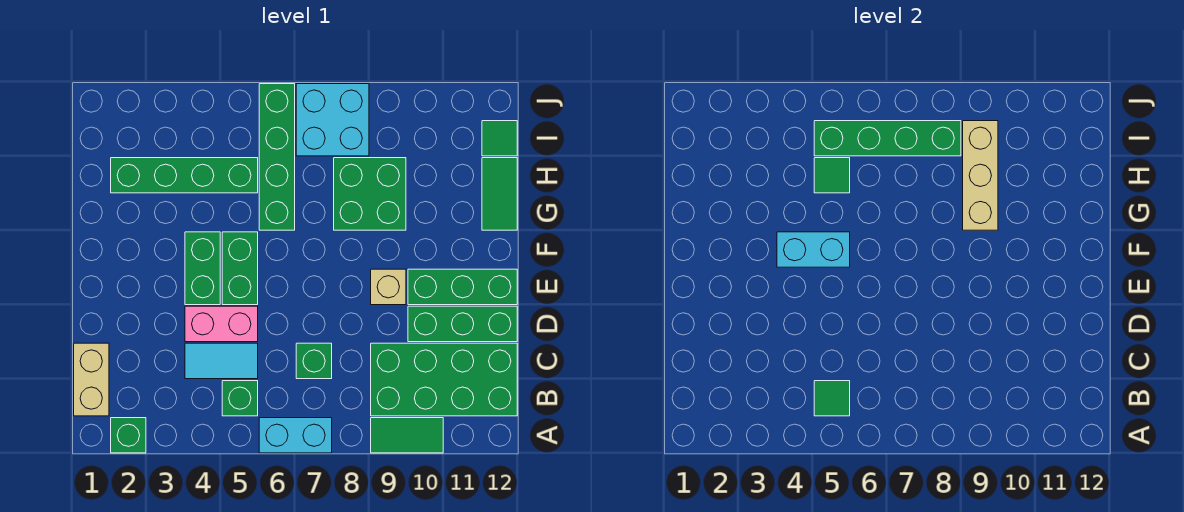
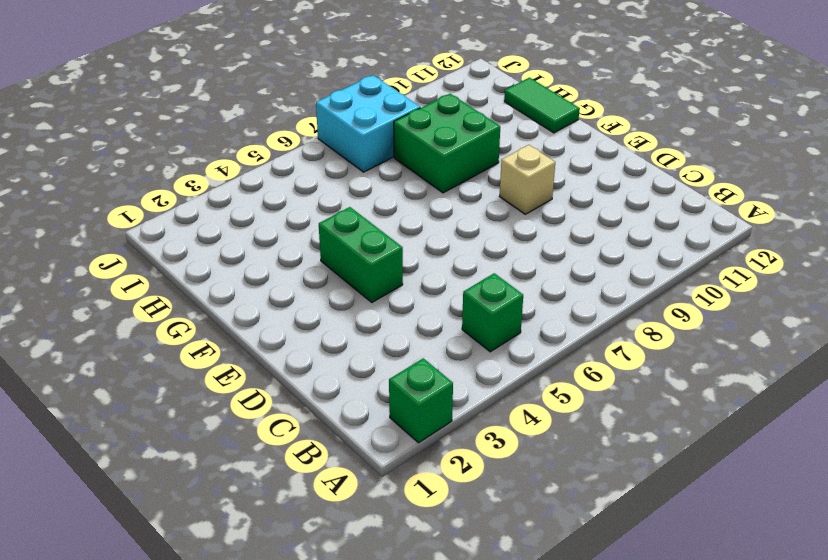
none -> cyan brick A6:A7 level 1
none -> green tile A9:A10 level 1
none -> tan brick B1:C1 level 1

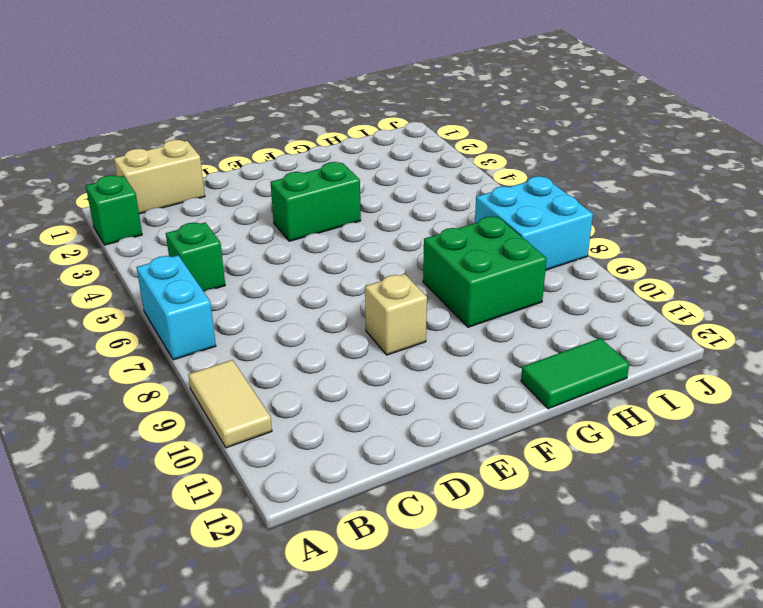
tan tile A9:A10 level 1 -> green tile A9:A10 level 1
none -> green brick B9:C12 level 1
none -> cyan tile C4:C5 level 1
none -> green brick C7 level 1

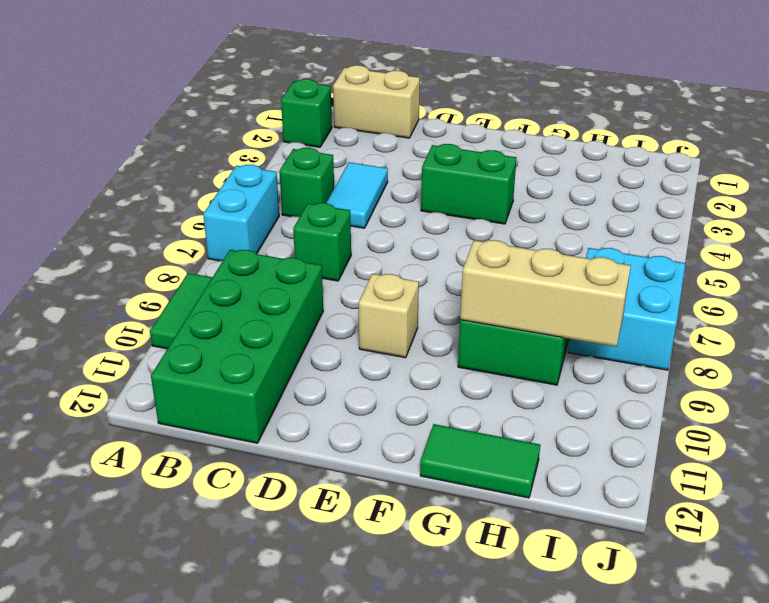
none -> pink brick D4:D5 level 1
none -> green brick D10:D12 level 1
none -> green brick E5:F5 level 1

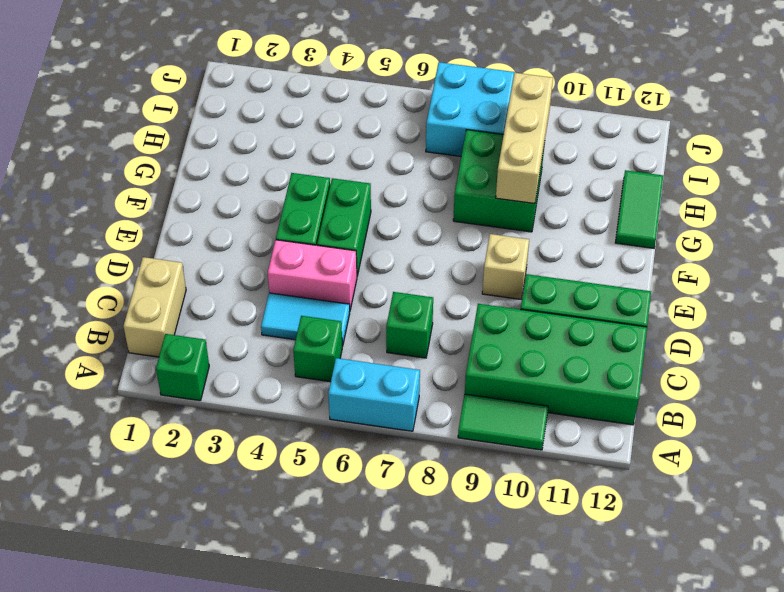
none -> green brick E10:E12 level 1
none -> green brick G6:J6 level 1
none -> green brick H2:H5 level 1

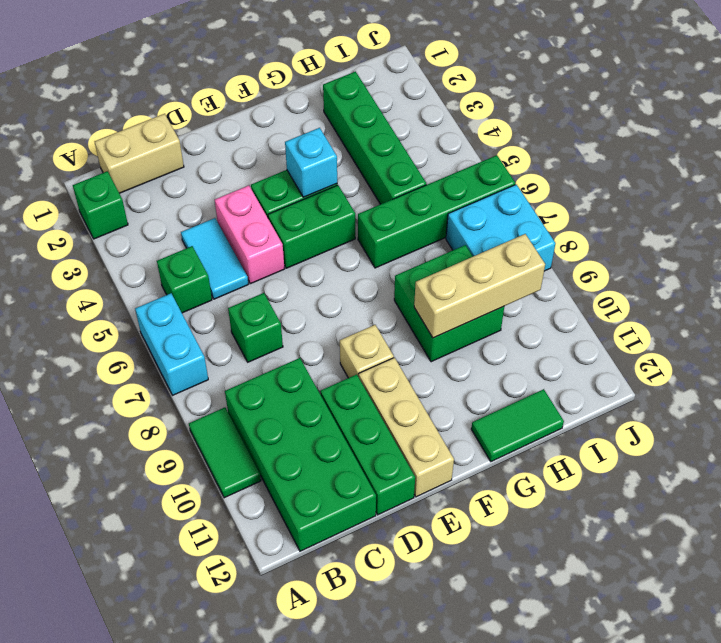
tan brick E10:E12 level 1 -> green brick E10:E12 level 1
cyan brick F4 level 2 -> cyan brick F4:F5 level 2
none -> green tile I12 level 1
none -> green tile B5 level 2
none -> green tile H5 level 2

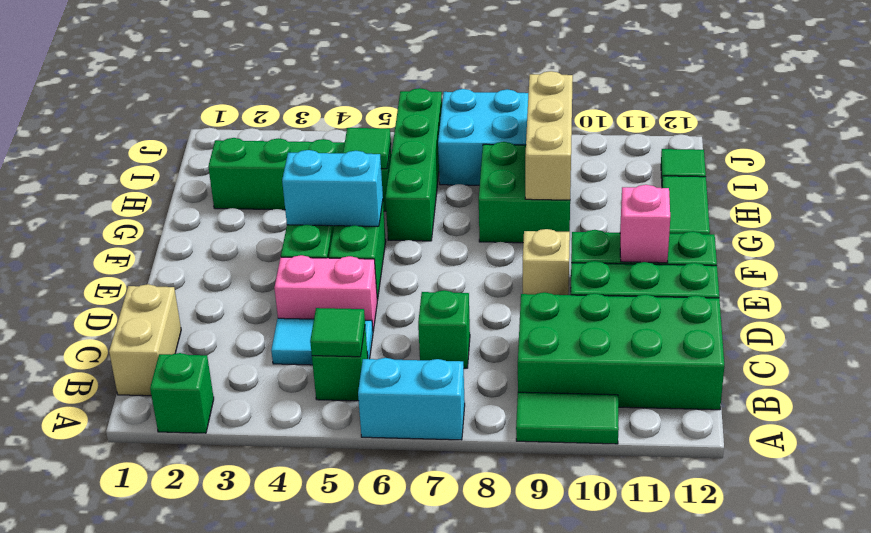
pink brick E11 level 2 -> none
none -> green brick I5:I8 level 2

